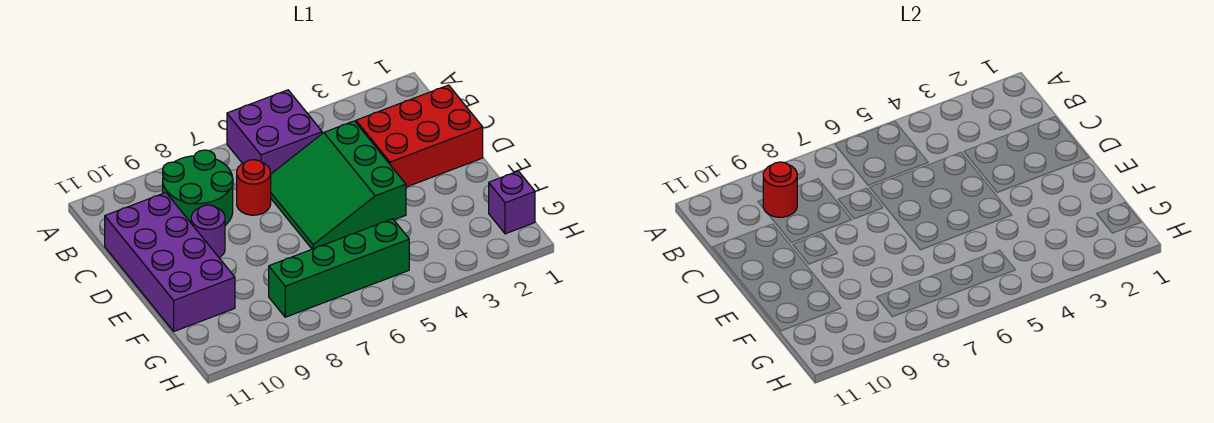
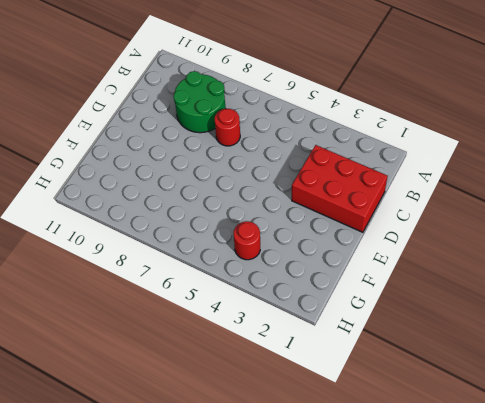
red round brick G4 level 1 -> red round brick B9 level 2
none -> purple brick A5:B6 level 1
none -> green slope C4:E6 level 1 top 4

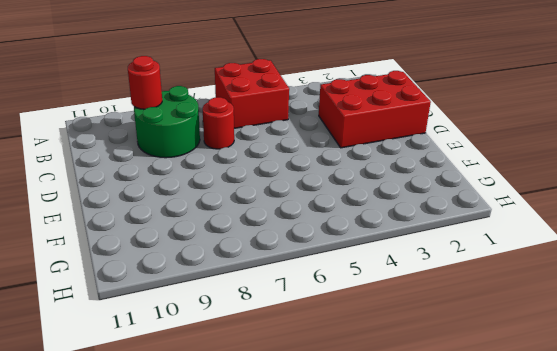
red brick A5:B6 level 1 -> purple brick A5:B6 level 1
none -> green slope C4:E6 level 1 top 4
none -> purple brick C10:F11 level 1

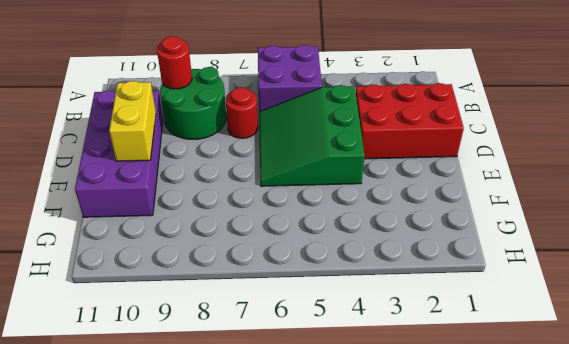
yellow brick D10:E10 level 2 -> none
none -> purple round brick D9 level 1
none -> purple brick G1 level 1

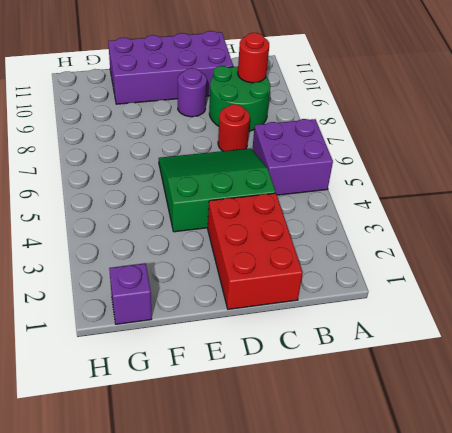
none -> green brick G5:G8 level 1

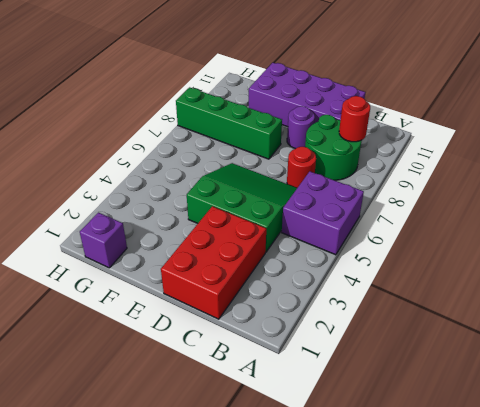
green brick E8:H8 level 1 -> green brick G5:G8 level 1

